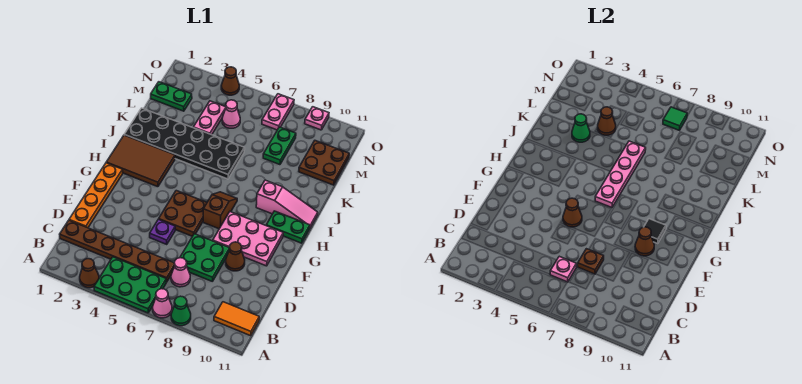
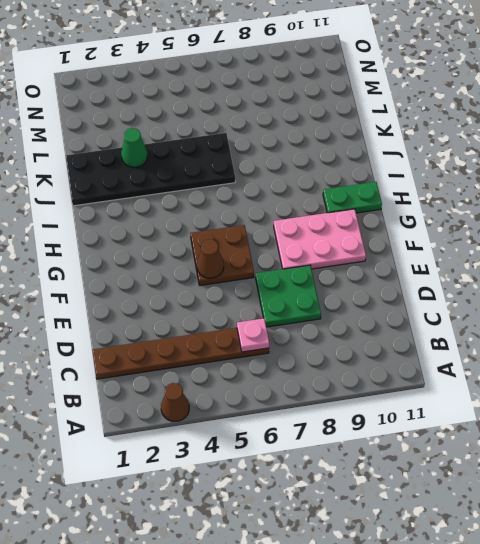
none -> green plate A4:B6 level 1
none -> pink cone A7 level 1
none -> green cone A8 level 1
none -> orange tile B10:B11 level 1

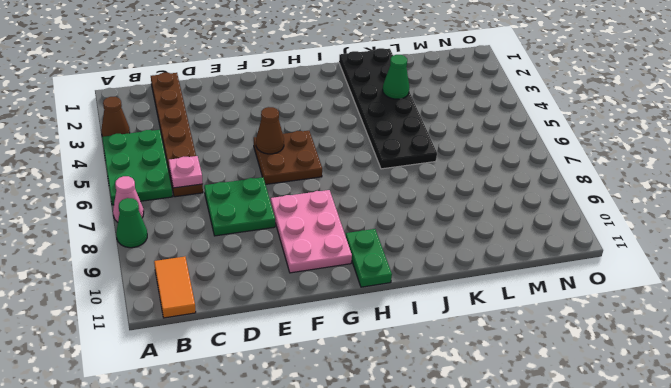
none -> pink cone C7 level 1
none -> orange plate D1:G1 level 1
none -> purple plate E5 level 1
none -> brown cone E9 level 1

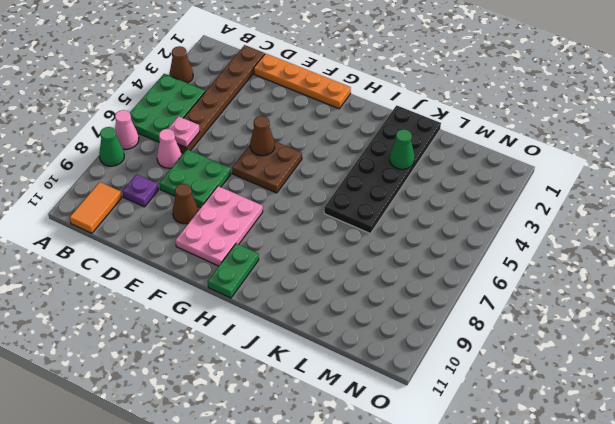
purple plate C9 level 1 -> purple plate E5 level 1
none -> brown slope G7:H7 level 1 top G
none -> brown tile H1:I3 level 1
none -> pink slope I9:I11 level 1 top 9
none -> pink plate L4:M4 level 1

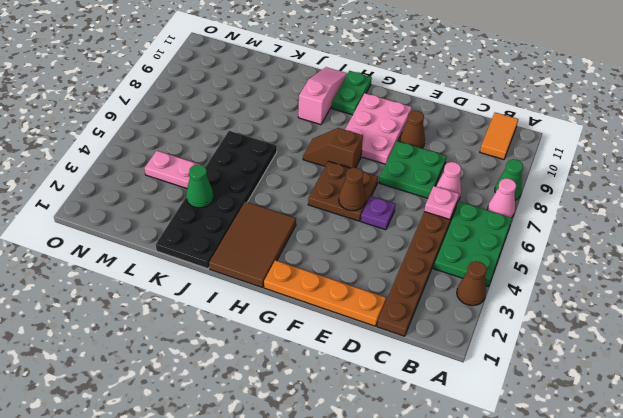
none -> green plate L8:M8 level 1
none -> brown plate L10:M11 level 1
none -> green plate M1:M2 level 1
none -> pink cone M5 level 1

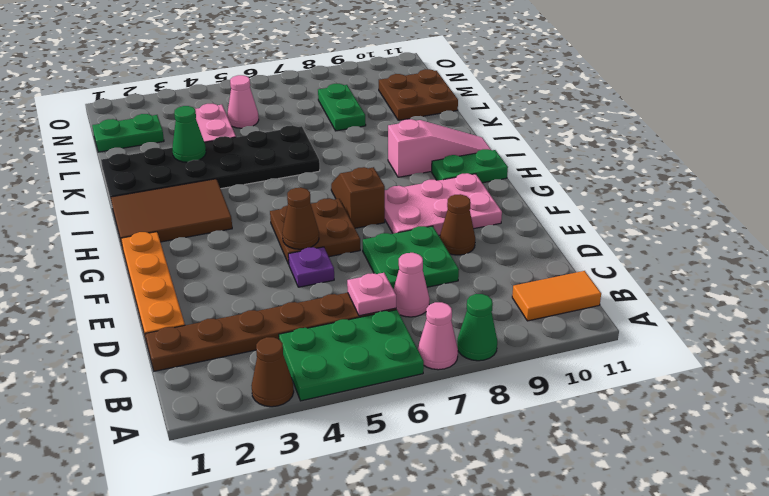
none -> pink plate N7:O7 level 1
none -> brown cone O4 level 1
none -> pink plate O9 level 1
none -> brown plate D7 level 2

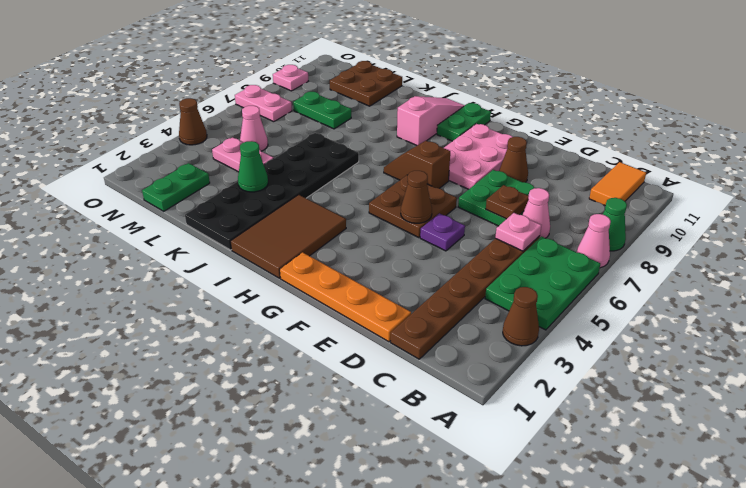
none -> brown cone F9 level 2
none -> black tile G9 level 2
none -> pink plate H6:K6 level 2
none -> brown cone L4 level 2

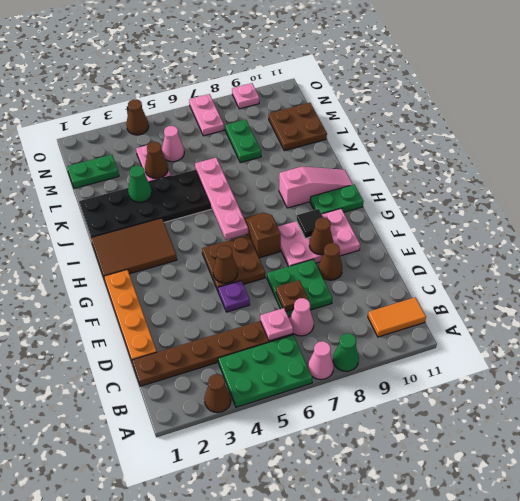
none -> green tile N7 level 2

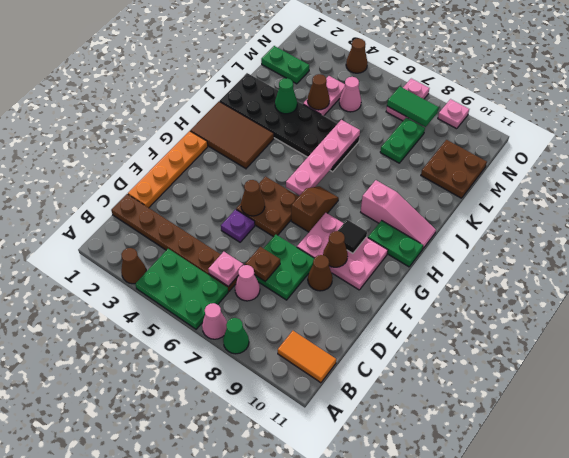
green tile N7:N8 level 2 -> green tile N7 level 2

